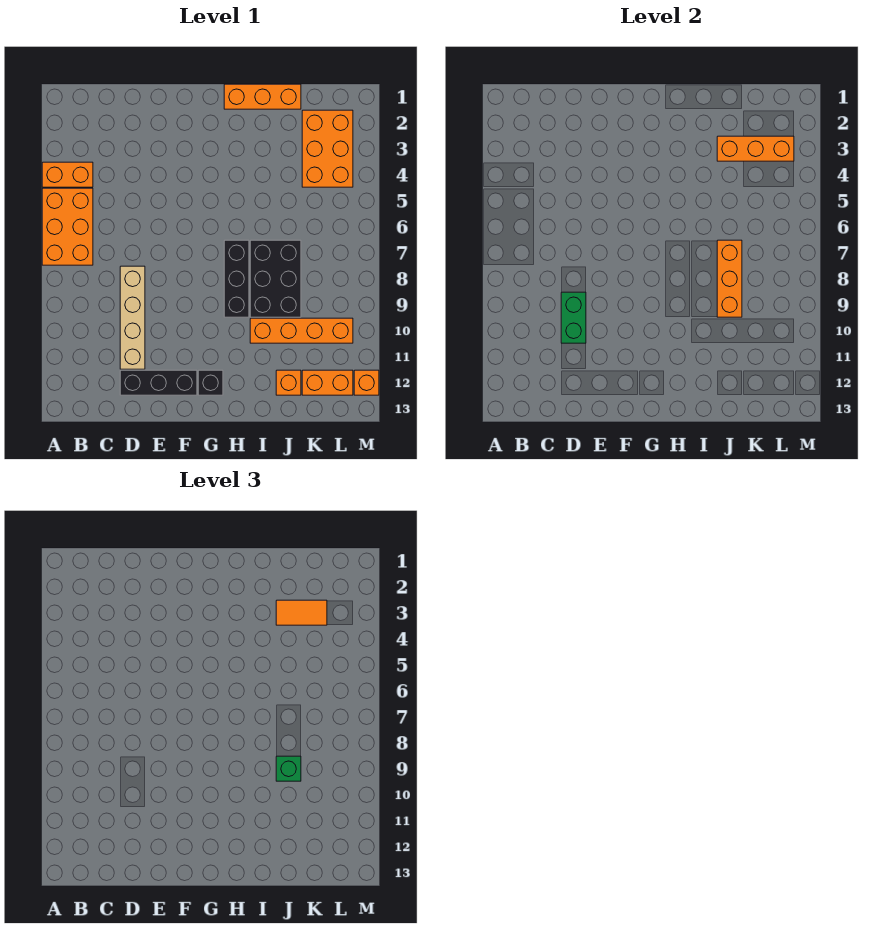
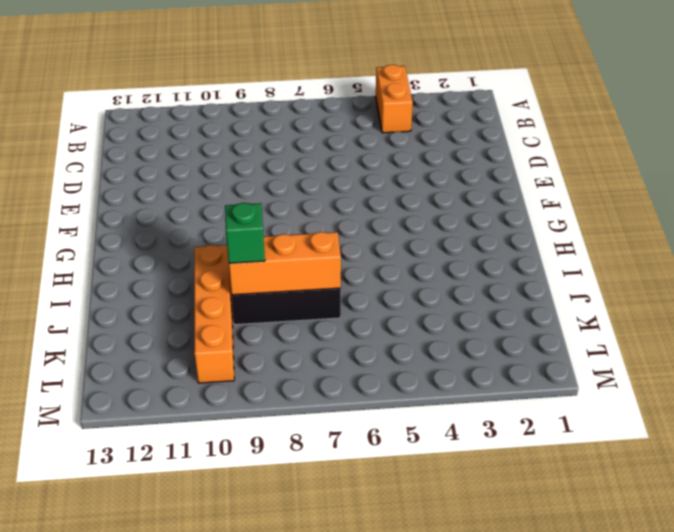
none -> orange brick A5:B7 level 1
none -> tan brick D8:D11 level 1
none -> black brick D12:F12 level 1

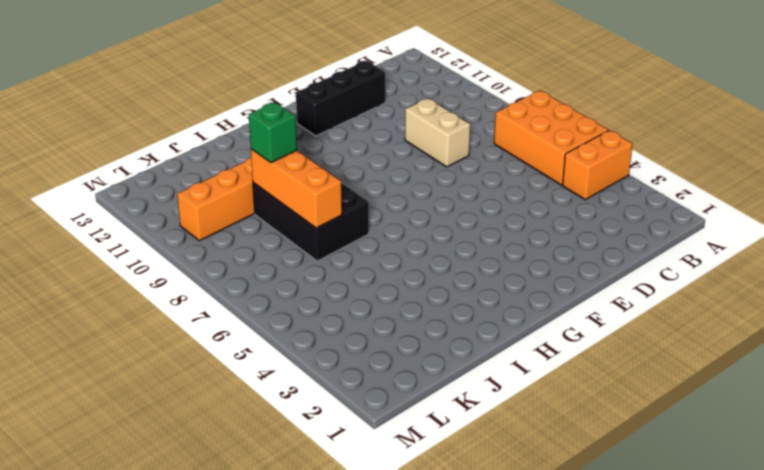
tan brick D8:D9 level 1 -> tan brick D8:D11 level 1
none -> black brick G12 level 1
none -> orange brick H1:J1 level 1
none -> black brick H7:H9 level 1

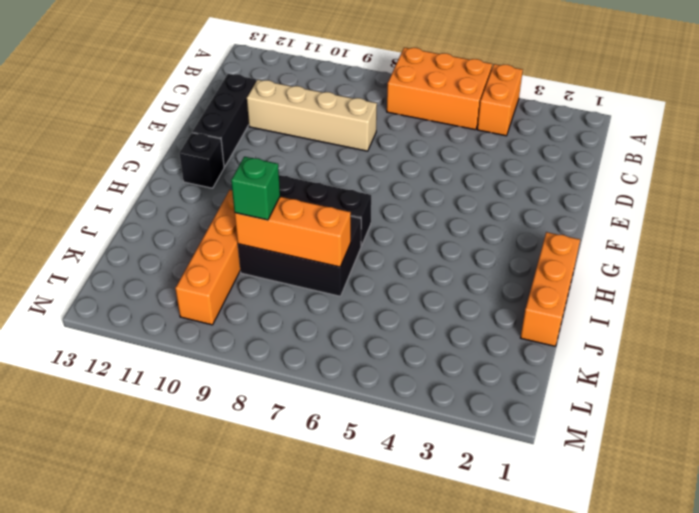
none -> orange brick J12 level 1
none -> orange brick K2:L4 level 1
none -> orange brick K12:L12 level 1

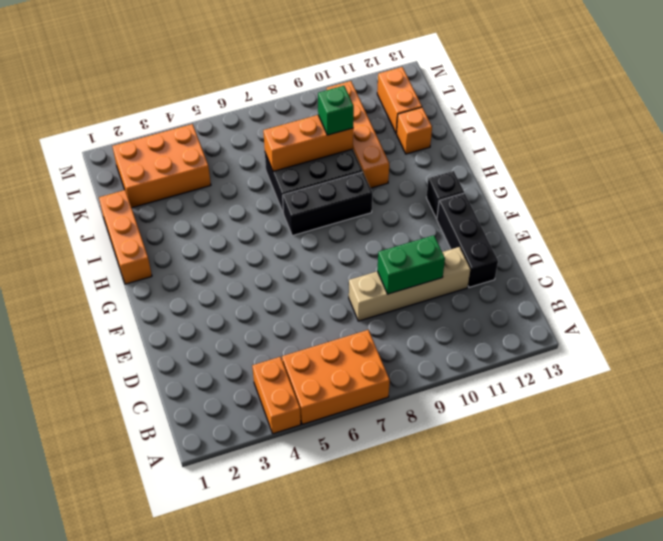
none -> orange brick M12 level 1
none -> orange brick J3:L3 level 2
none -> orange tile J3:K3 level 3

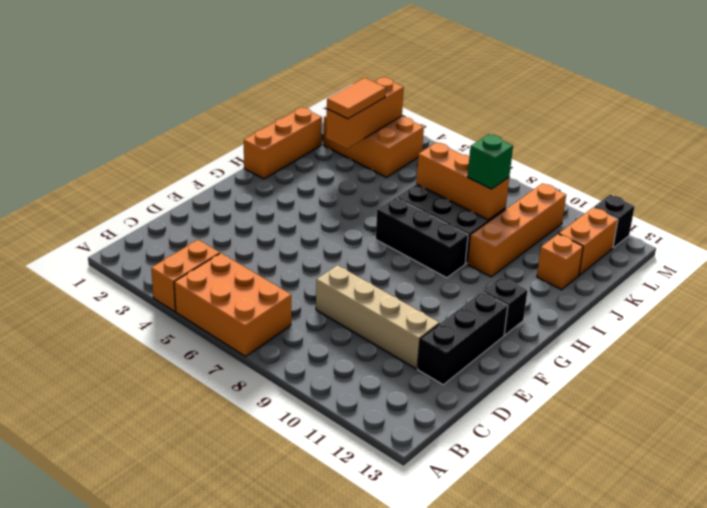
black brick M12 level 1 -> orange brick M12 level 1
none -> green brick D9:D10 level 2

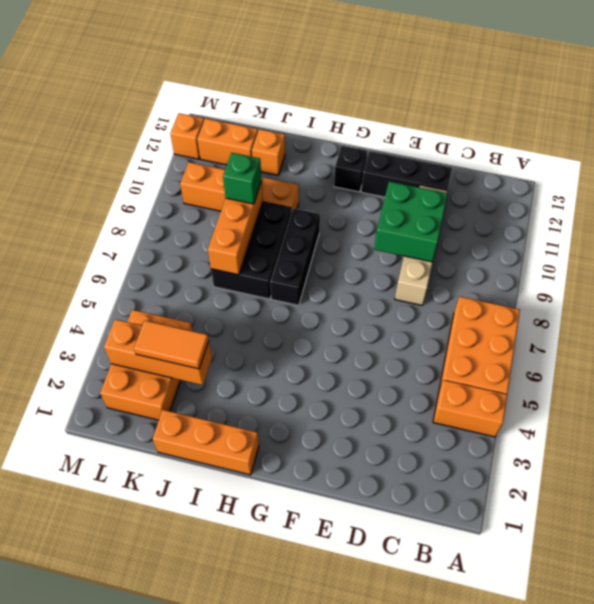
green brick D9:E10 level 2 -> green brick D9:D10 level 2

